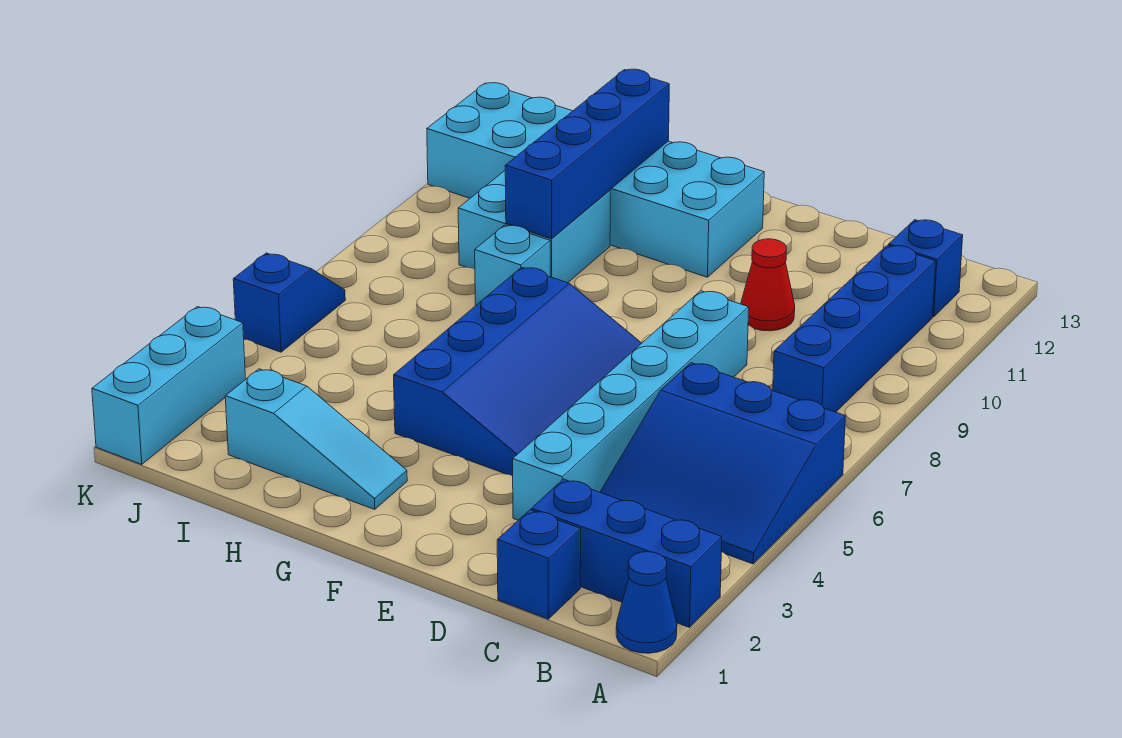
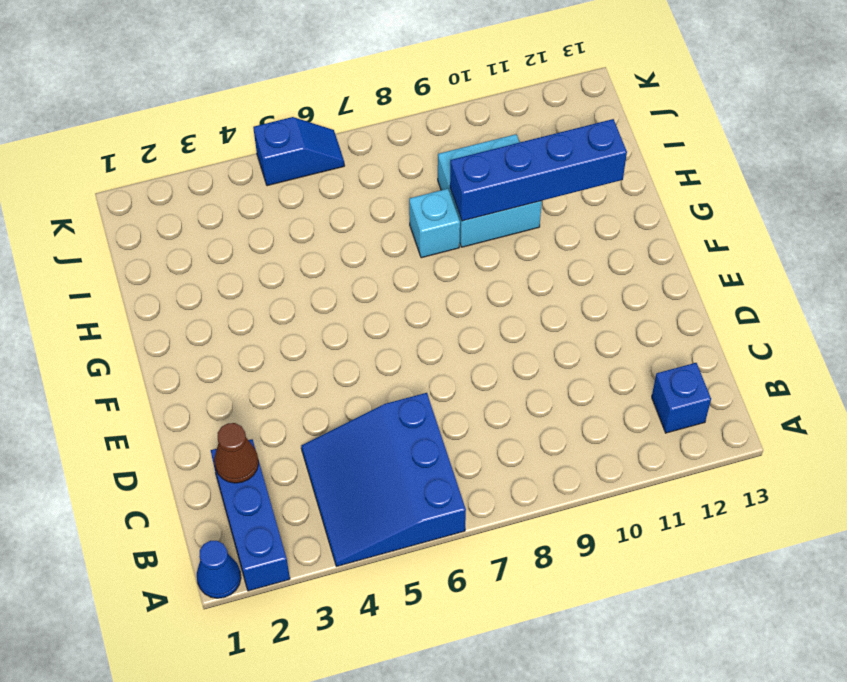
brown cone C2 level 2 -> none
none -> blue brick B8:B11 level 1
none -> blue brick C1 level 1
none -> cyan brick D3:D8 level 1

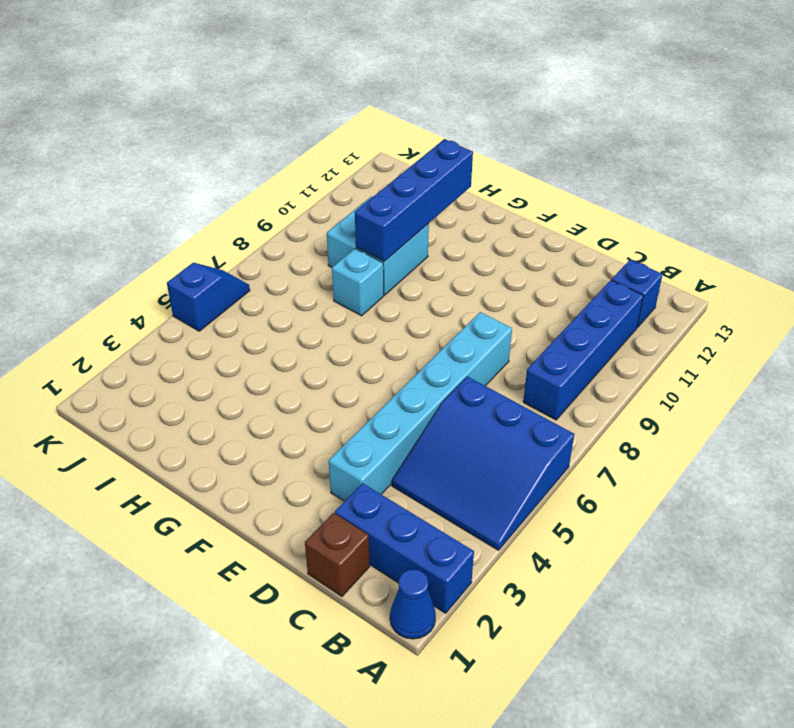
brown brick C1 level 1 -> blue brick C1 level 1
none -> red cone D10 level 1
none -> blue slope E4:G7 level 1 top G
none -> cyan brick F11:K12 level 1

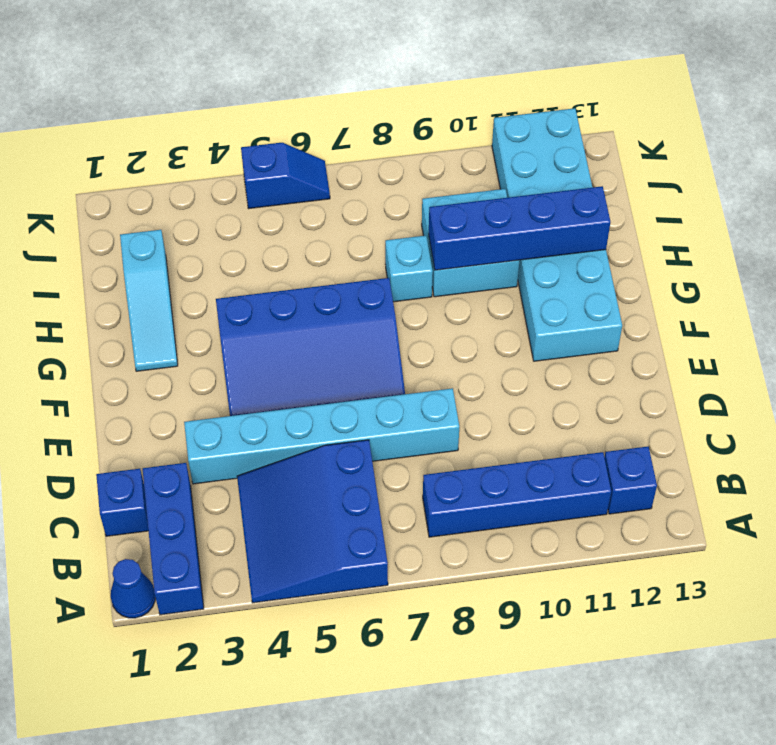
none -> red cone D10 level 1
none -> cyan brick K1:K3 level 1

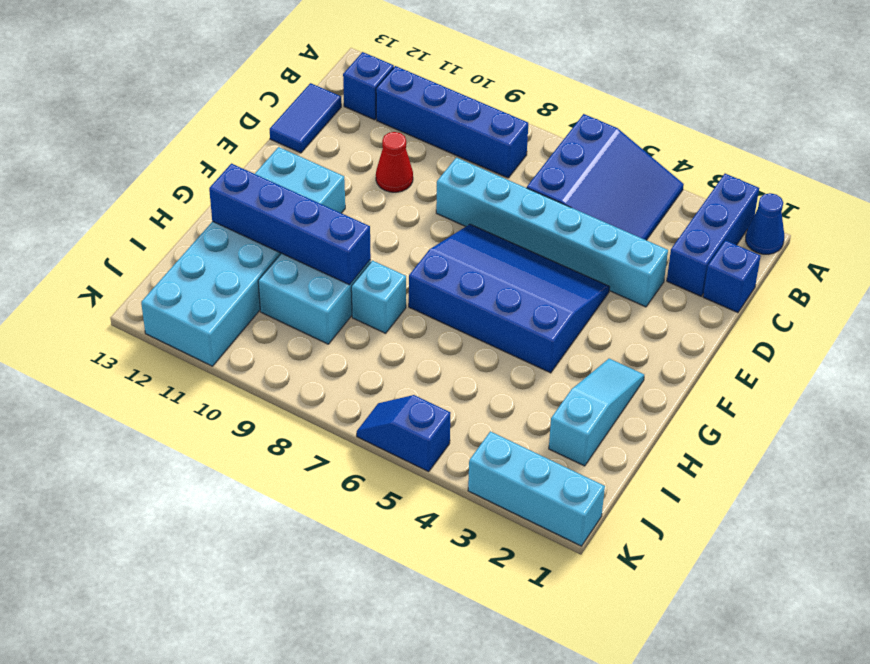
blue tile C13:D13 level 1 -> none

